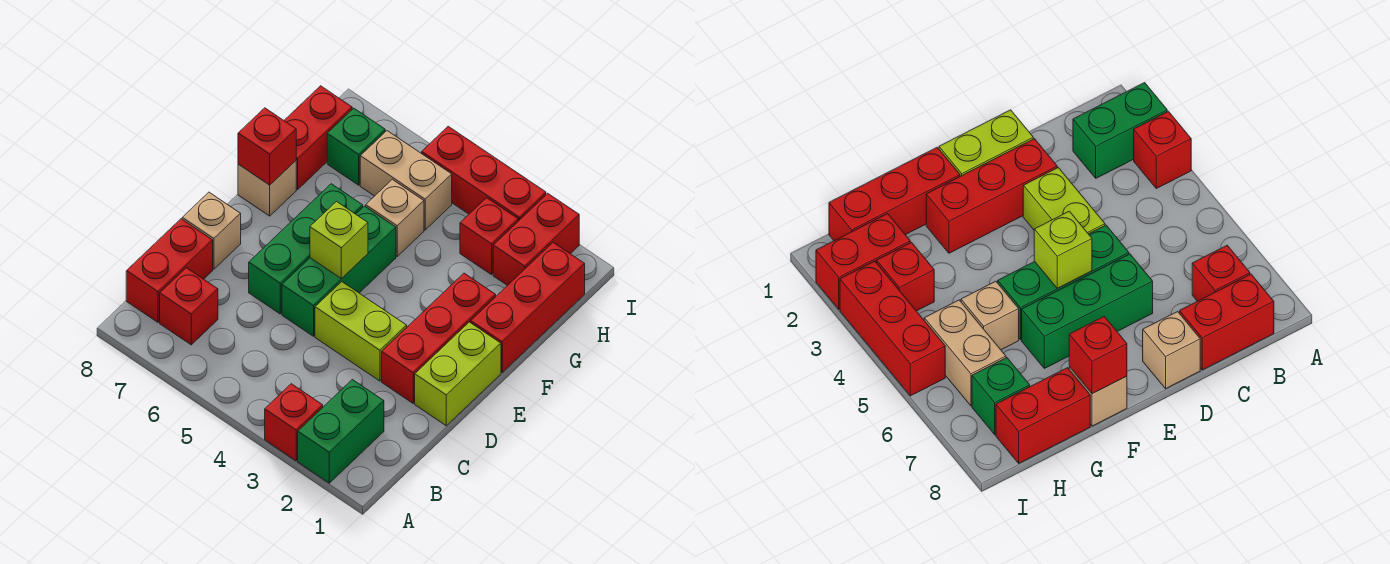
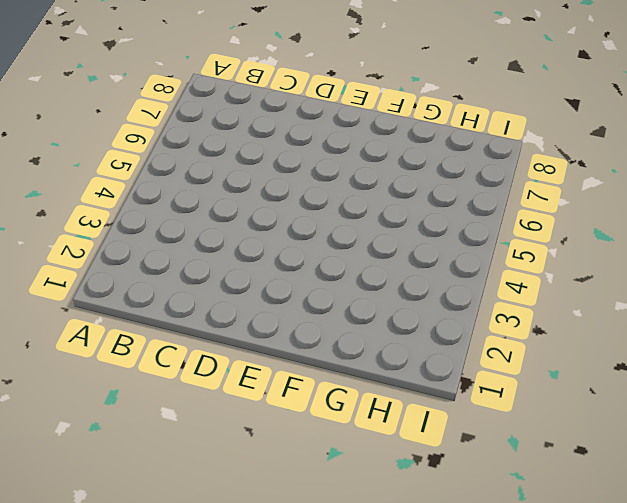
none -> green brick A2:B2 level 1
none -> red brick A3 level 1
none -> red brick B7 level 1

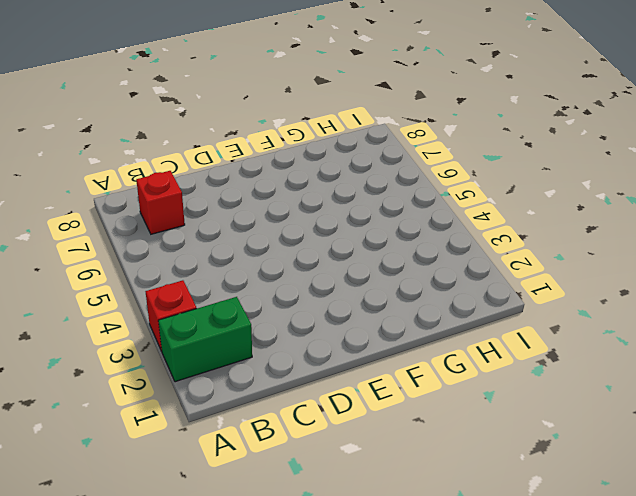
none -> red brick B8:C8 level 1
none -> lime brick D1:E1 level 1
none -> red brick D2:F2 level 1

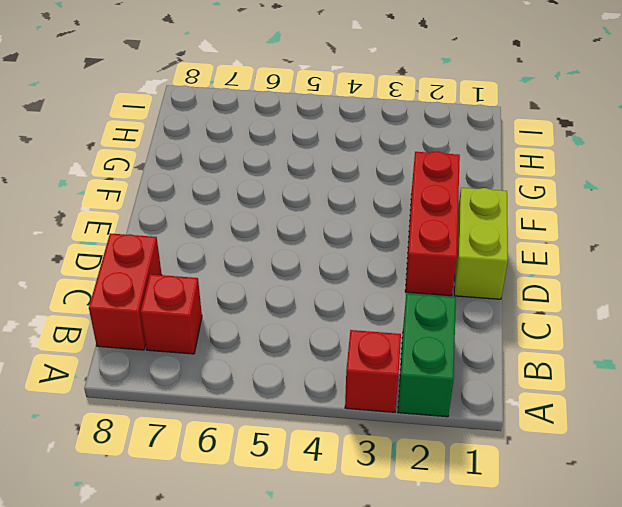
none -> lime brick D3:D4 level 1
none -> green brick D5:F5 level 1
none -> green brick D6:F6 level 1

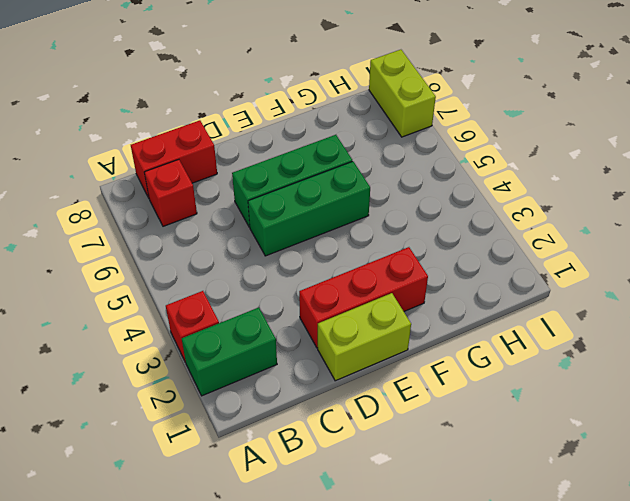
lime brick I7:I8 level 1 -> lime brick D3:D4 level 1
none -> tan brick D8 level 1
none -> red brick F1:H1 level 1
none -> tan brick F8 level 1

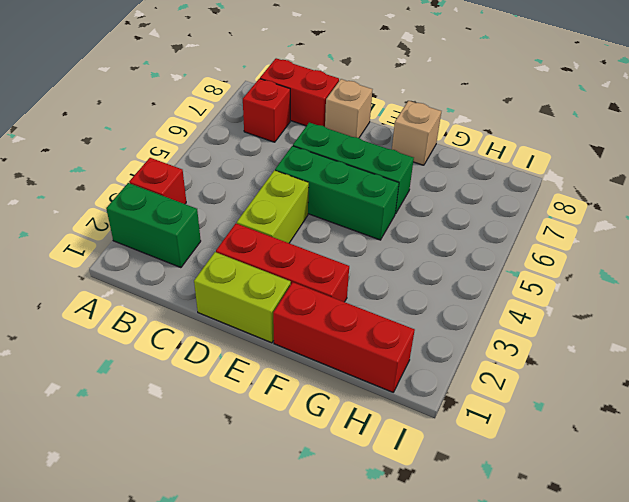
none -> tan brick G5 level 1
none -> red brick G8:H8 level 1
none -> red brick H2:I2 level 1

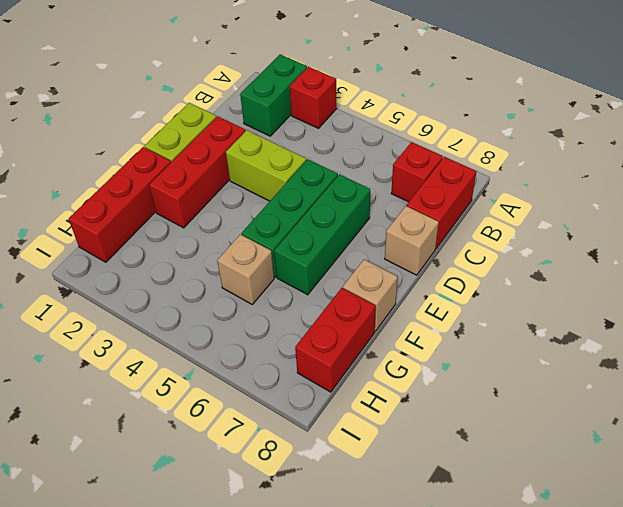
none -> red brick H2:I2 level 1
none -> red brick H3 level 1
none -> tan brick H5:H6 level 1

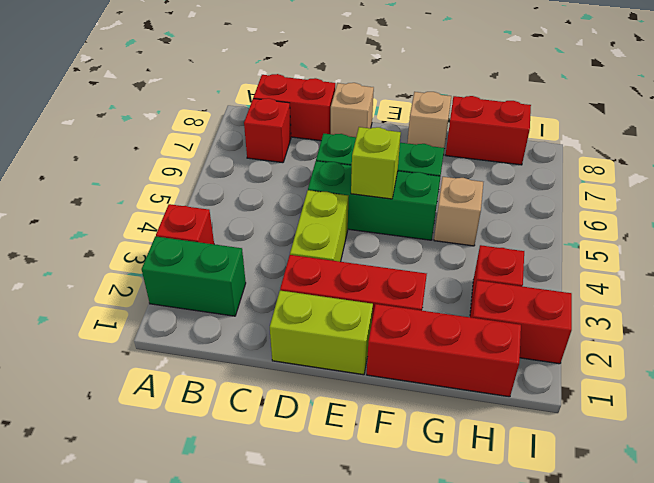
none -> tan brick H5:H6 level 1
none -> green brick H7 level 1
none -> red brick I3:I5 level 1

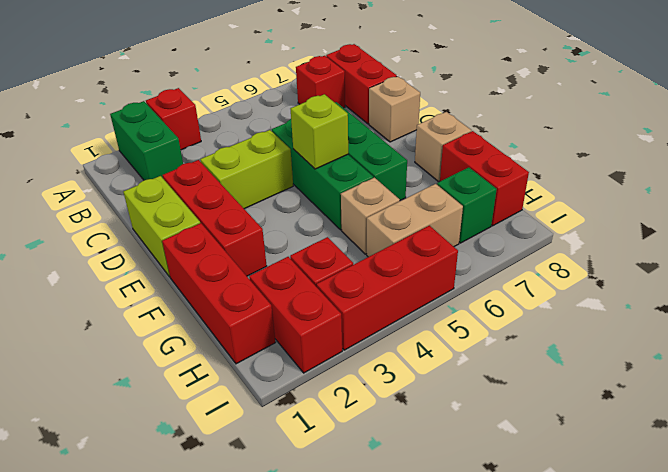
none -> red brick F8 level 2

